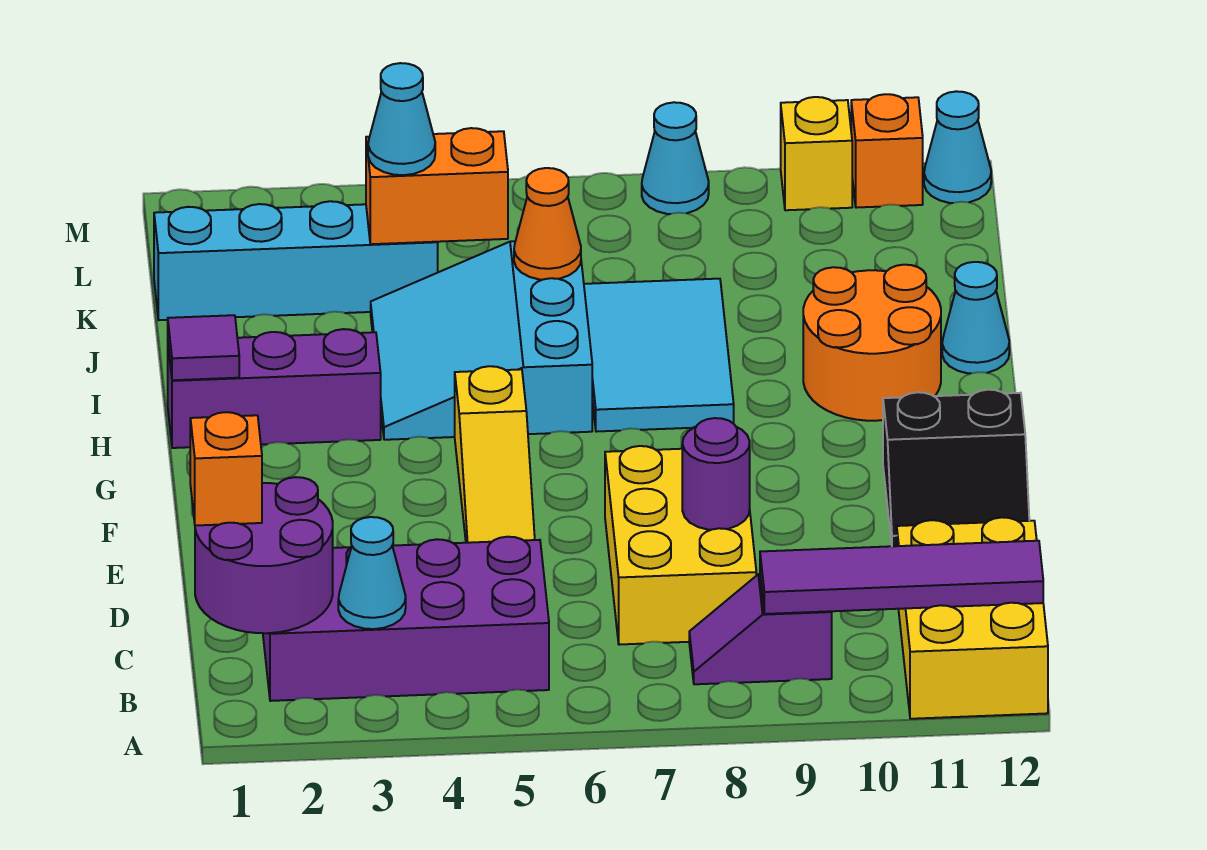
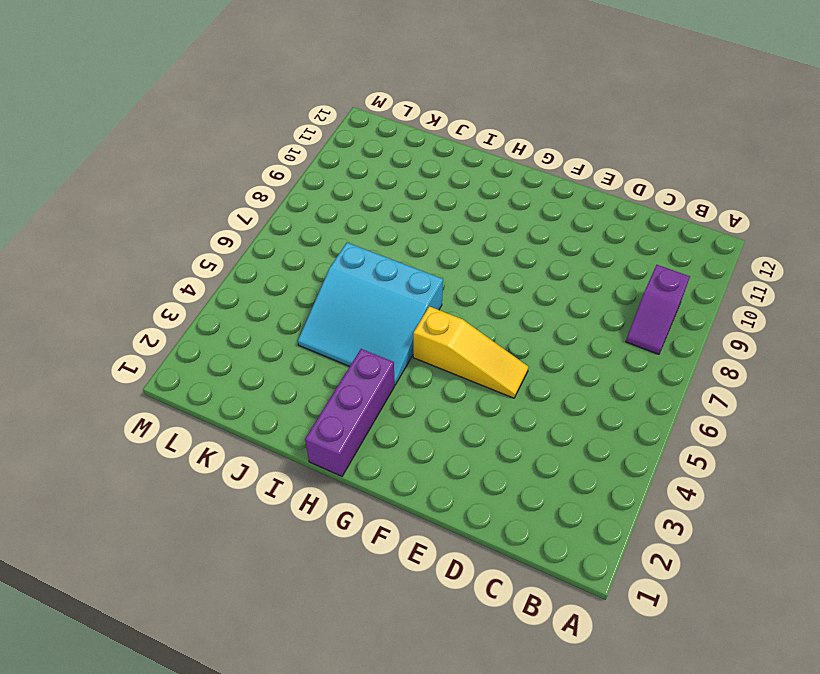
none -> yellow brick A11:C12 level 1
none -> purple brick B2:C5 level 1
none -> yellow brick C7:E8 level 1

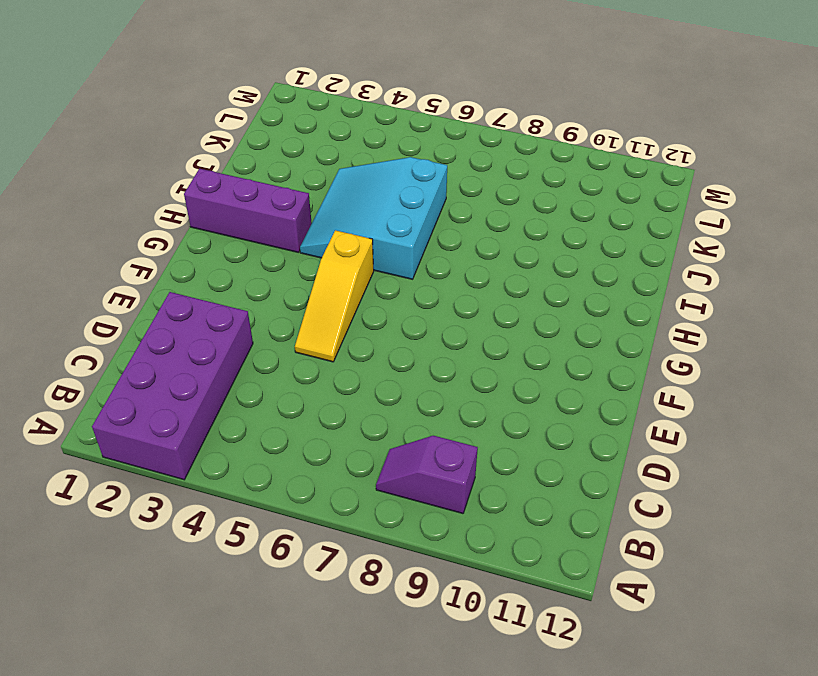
purple brick A2:D3 level 1 -> purple brick B2:C5 level 1
none -> yellow brick A11:C12 level 1
none -> yellow brick C7:E8 level 1
none -> black slope E11:F12 level 1 top F

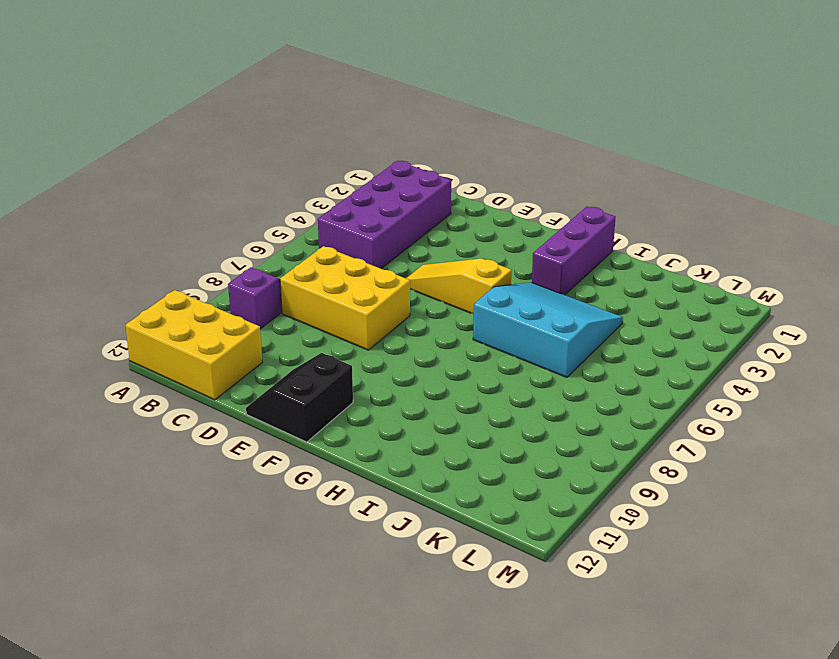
none -> cyan tile H7:J8 level 1
none -> orange round brick H10:I11 level 1
none -> cyan cone I12 level 1

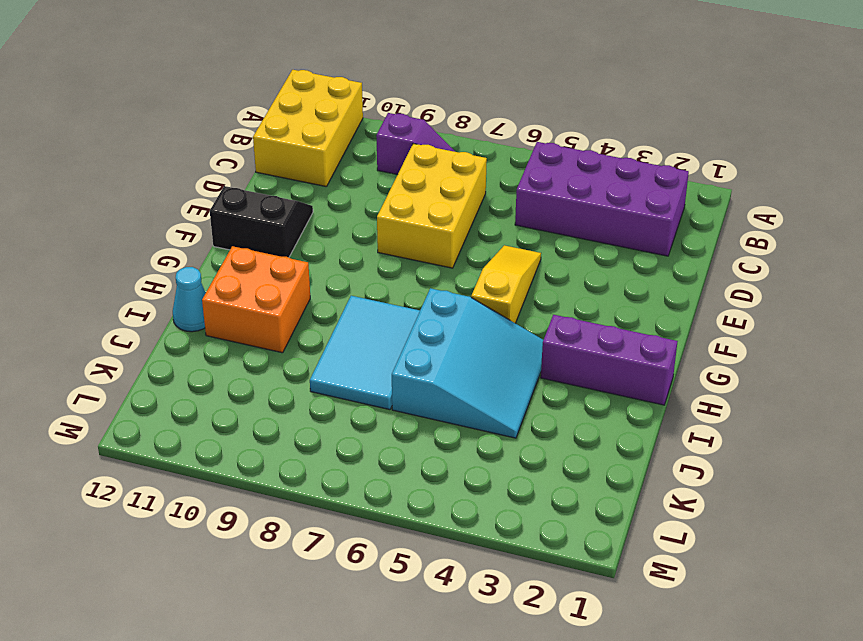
orange brick H10:I11 level 1 -> orange round brick H10:I11 level 1
none -> cyan brick K1:K4 level 1
none -> cyan cone M8 level 1
none -> yellow brick M10 level 1

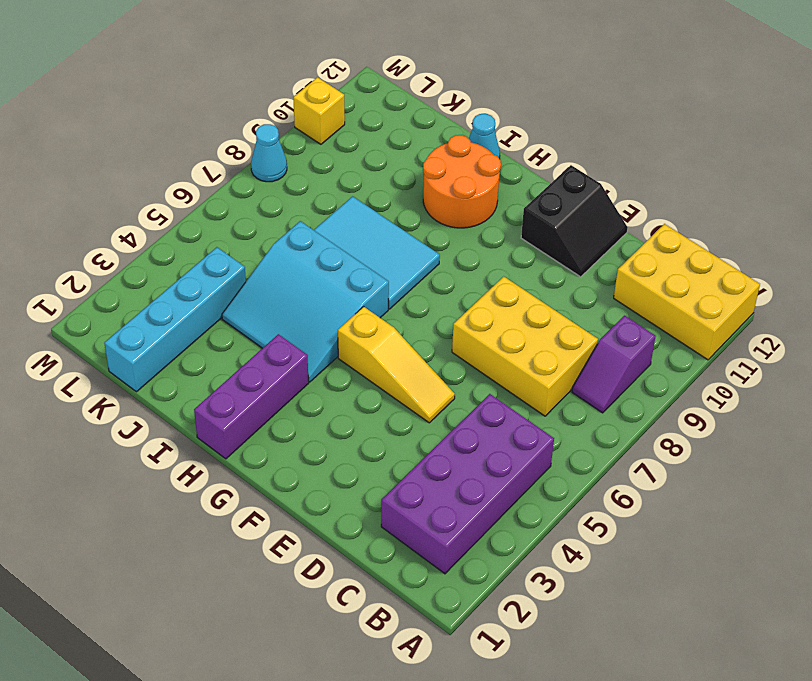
none -> orange brick M11 level 1
none -> cyan cone M12 level 1
none -> purple round brick B1:C2 level 2

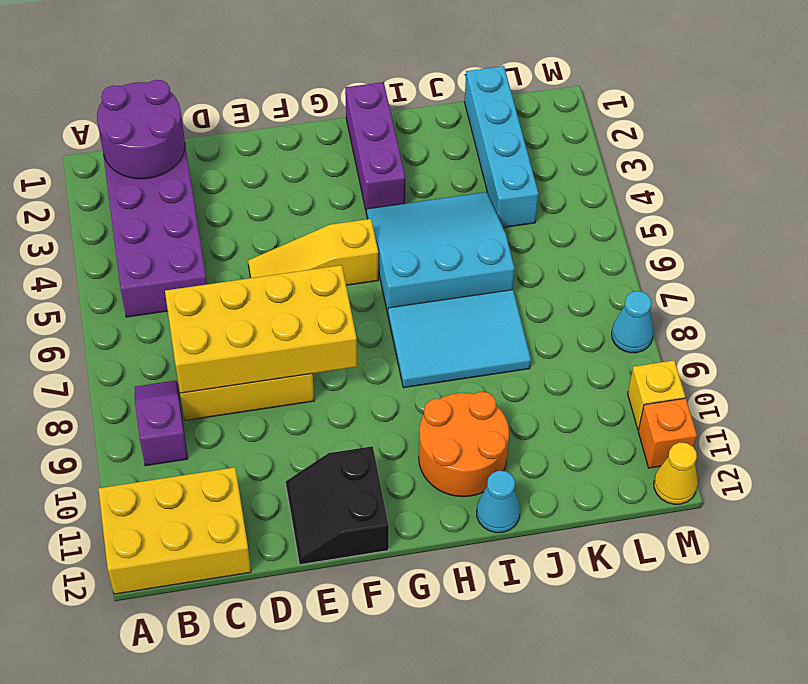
yellow brick C7:F8 level 2 -> purple round brick D8 level 2
yellow cone M12 level 1 -> cyan cone M12 level 1
none -> cyan cone B3 level 2
none -> purple tile B9:B12 level 2
none -> purple tile H1 level 2

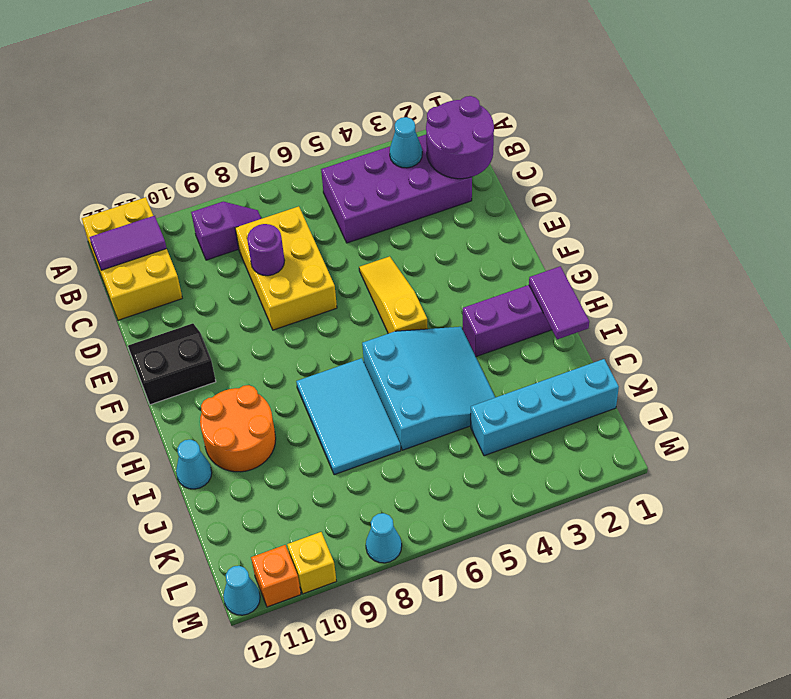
purple tile B11:B12 level 2 -> purple tile B9:B12 level 2
purple tile H1:I1 level 2 -> purple tile H1 level 2
none -> orange cone J6 level 2
none -> orange brick K4:K5 level 2
none -> orange brick C1 level 3

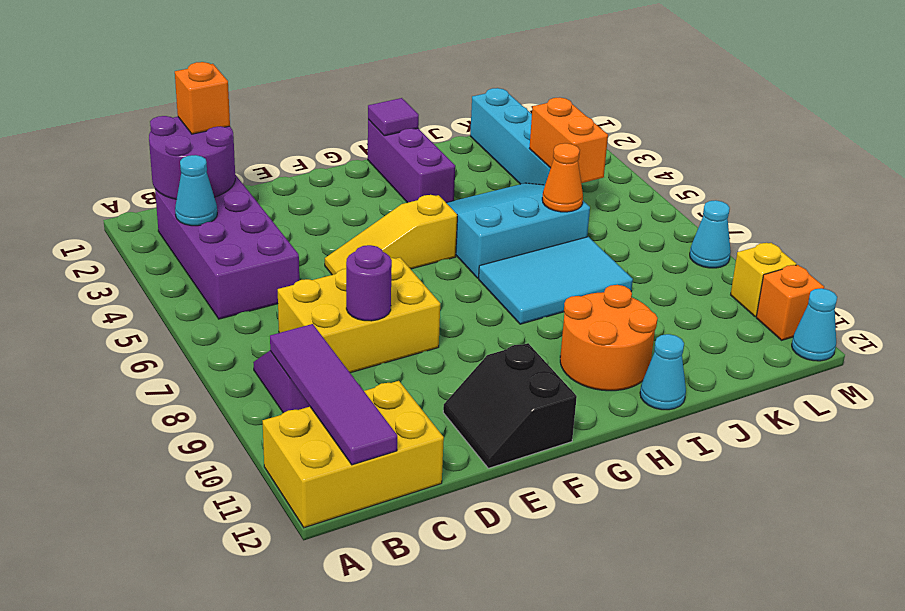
none -> cyan cone K4 level 3

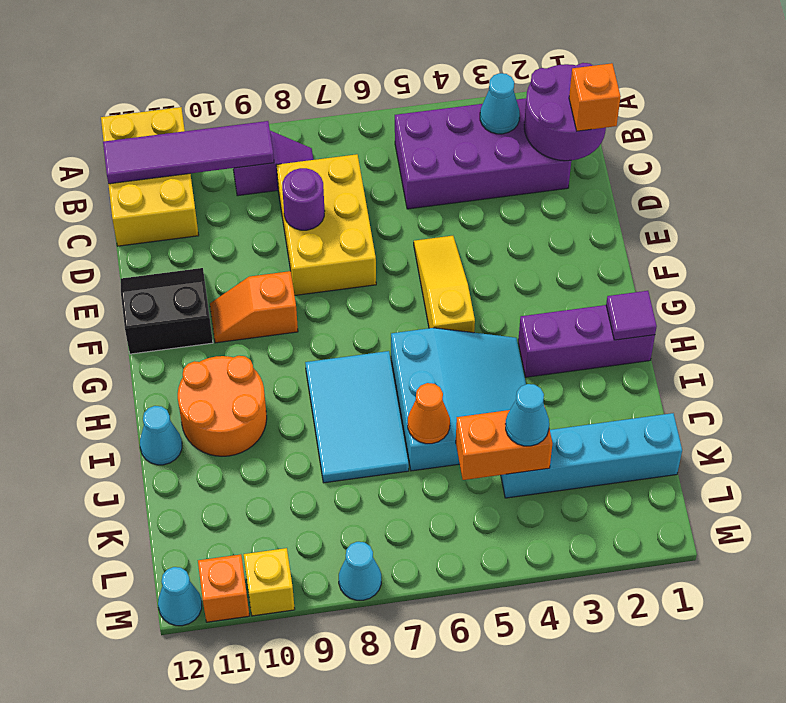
orange slope F9:F10 level 1 top 9 -> none

